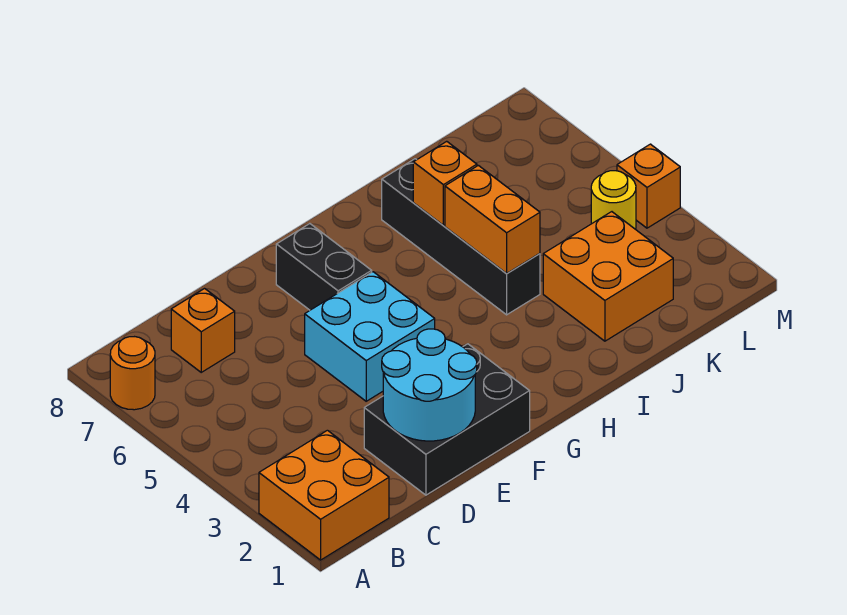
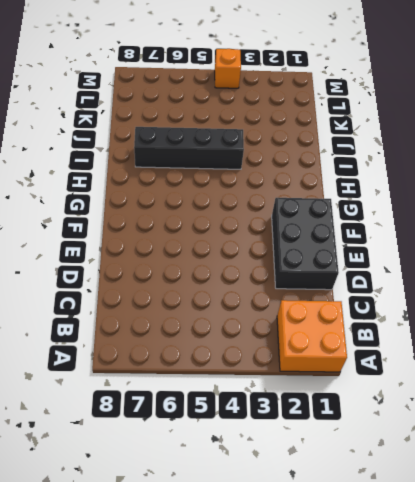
none -> orange round brick A7 level 1
none -> orange brick C7 level 1
none -> cyan brick E4:F5 level 1

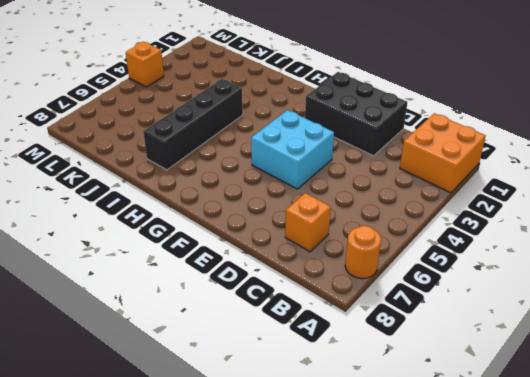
none -> black brick F6:F7 level 1
none -> orange brick J2:K3 level 1
none -> yellow round brick L4 level 1

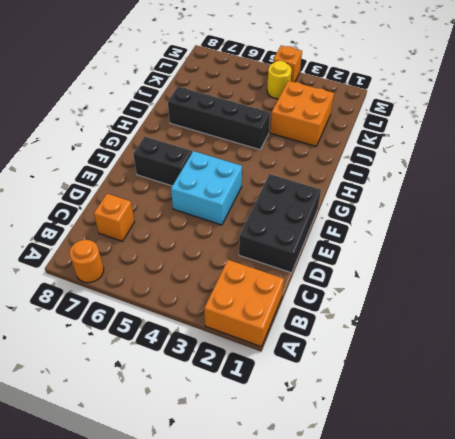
none -> cyan round brick D1:E2 level 2
none -> orange brick I4:I5 level 2
none -> orange brick I6 level 2

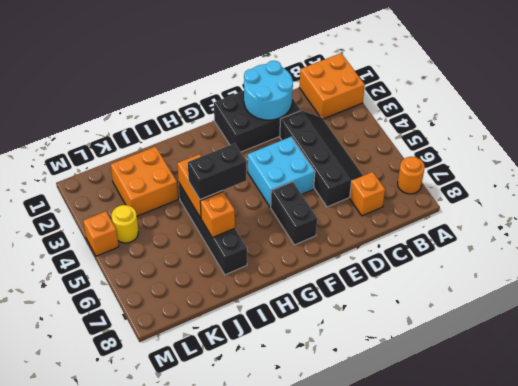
black slope C3:D6 level 1 top D -> none
black brick H5:I5 level 3 -> none

